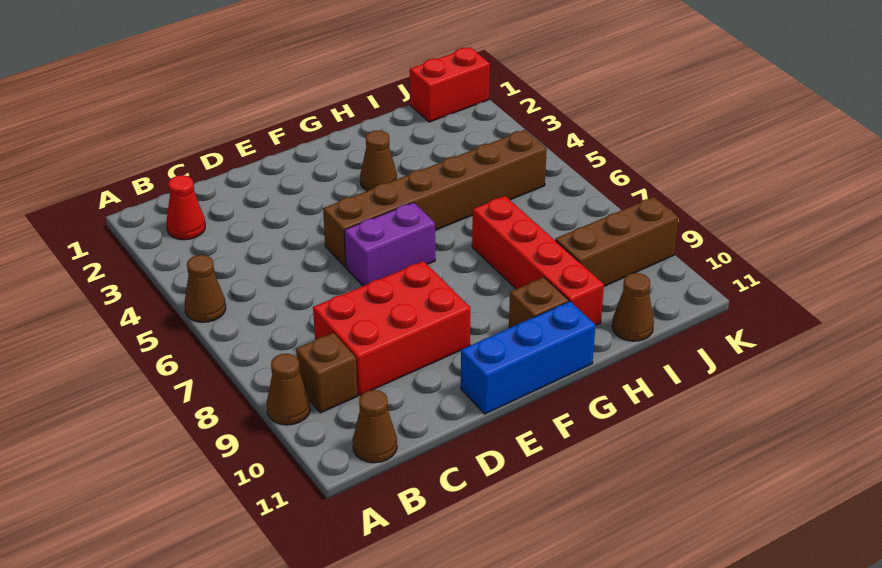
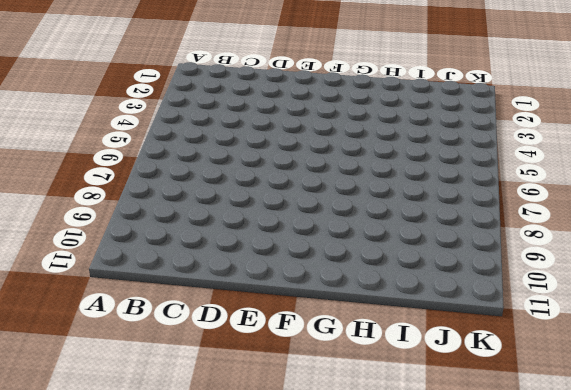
none -> brown cone A5 level 1
none -> brown cone A9 level 1
none -> red cone B2 level 1

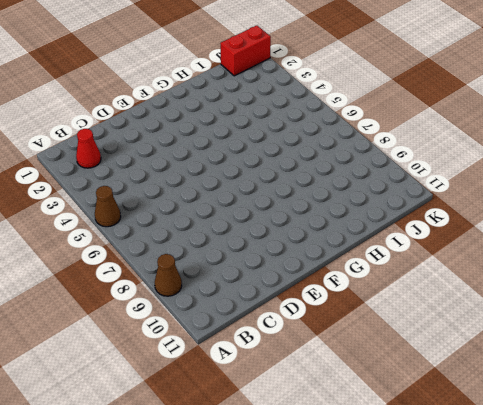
none -> brown brick B9 level 1
none -> brown cone B11 level 1
none -> red brick C8:E9 level 1

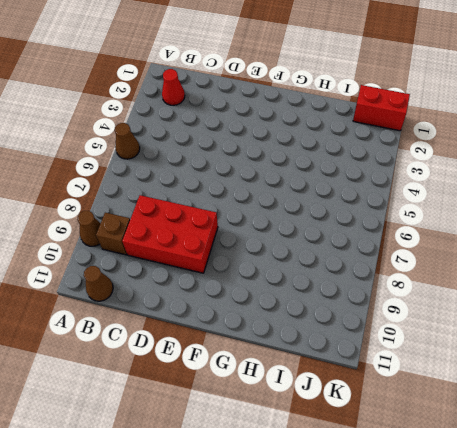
none -> brown brick E5:J5 level 1
none -> purple brick E6:F6 level 1
none -> blue brick E11:G11 level 1

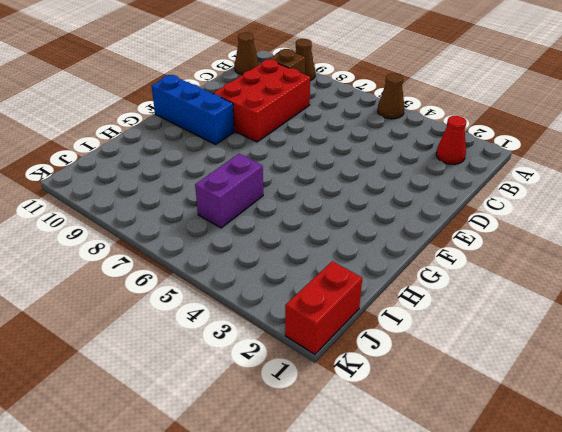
blue brick F9:F11 level 1 -> blue brick E11:G11 level 1
purple brick H6:I6 level 1 -> purple brick E6:F6 level 1
none -> brown brick E5:J5 level 1
none -> brown cone G3 level 1
none -> brown brick G10 level 1

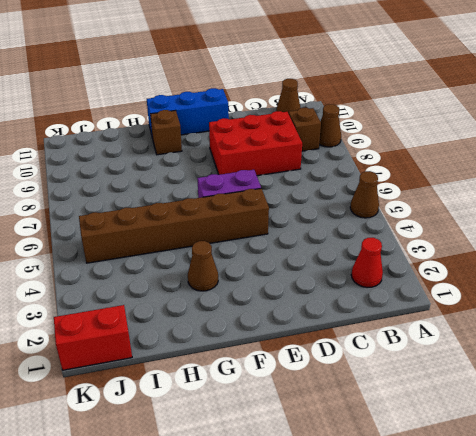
none -> red brick H7:H10 level 1
none -> brown brick I9:K9 level 1
none -> brown cone I11 level 1

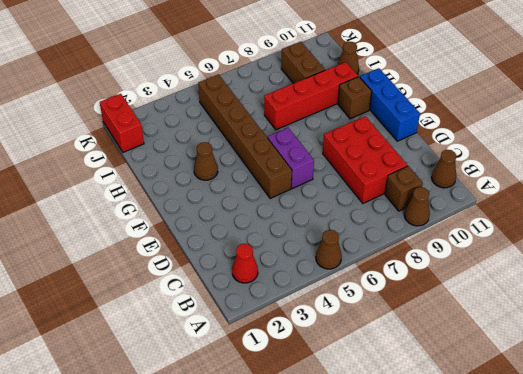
brown brick I9:J9 level 1 -> brown brick I9:K9 level 1

